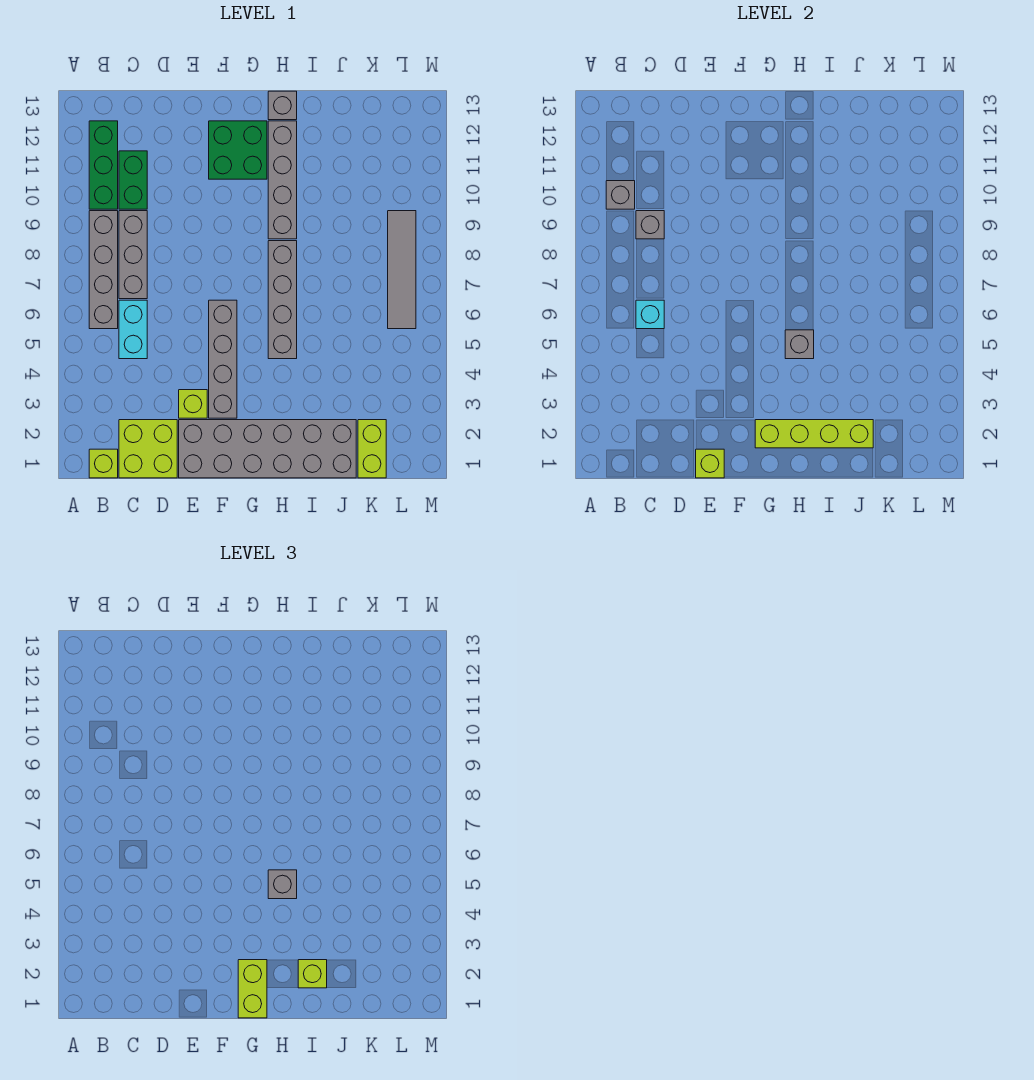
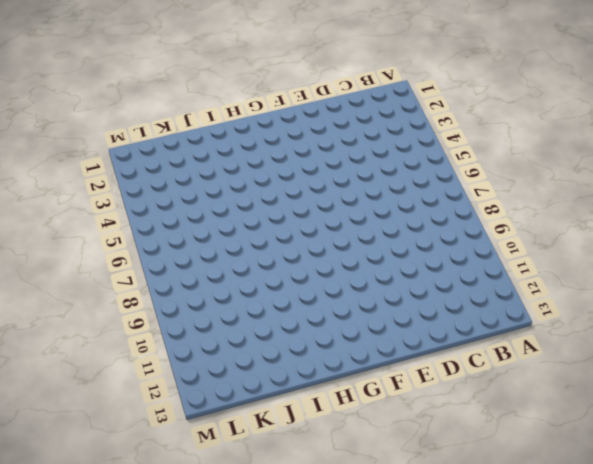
none -> lime brick B1 level 1
none -> grey brick B6:B9 level 1
none -> green brick B10:B12 level 1

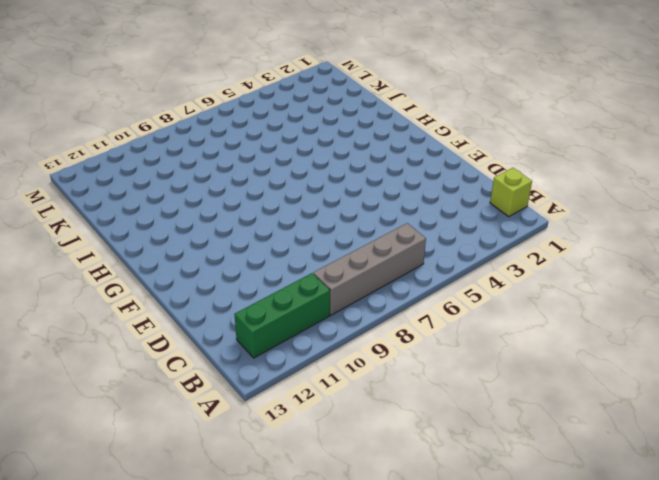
none -> lime brick C1:D2 level 1
none -> cyan brick C5:C6 level 1
none -> grey brick C7:C9 level 1

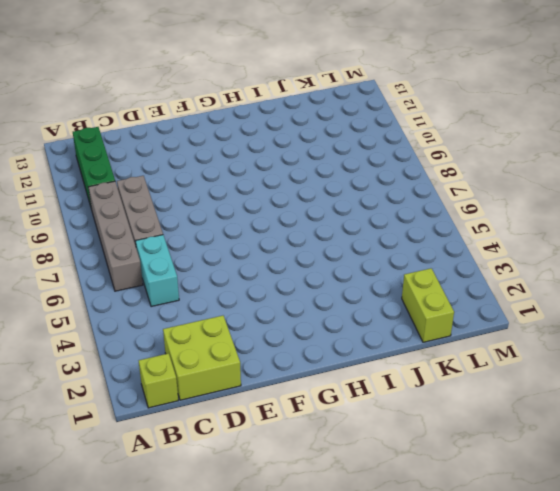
none -> green brick C10:C11 level 1
none -> grey brick E1:J2 level 1
none -> lime brick E3 level 1

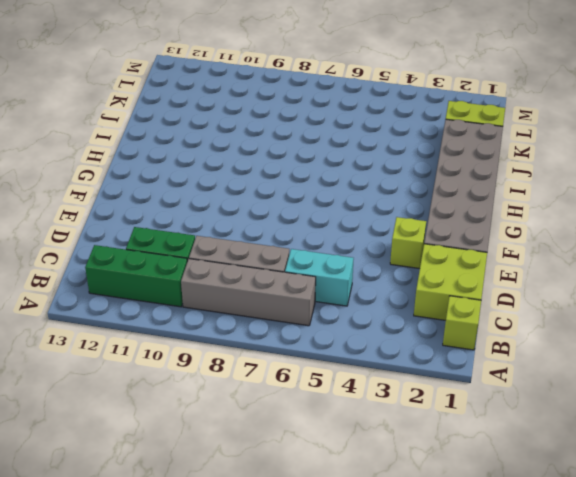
none -> grey brick F3:F6 level 1
none -> green brick F11:G12 level 1
none -> grey brick H5:H8 level 1

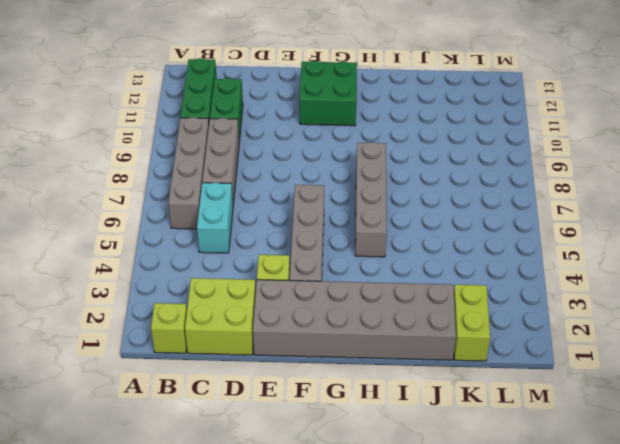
none -> grey brick H9:H12 level 1
none -> grey brick H13 level 1
none -> grey tile L6:L9 level 1

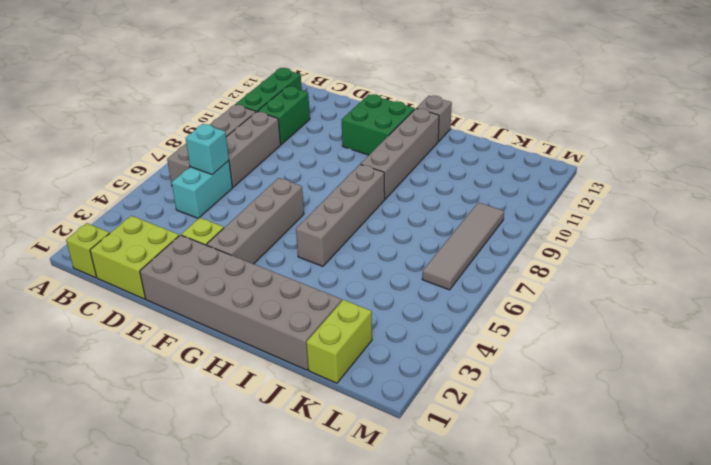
none -> grey brick B10 level 2
none -> grey brick C9 level 2
none -> lime brick E1 level 2

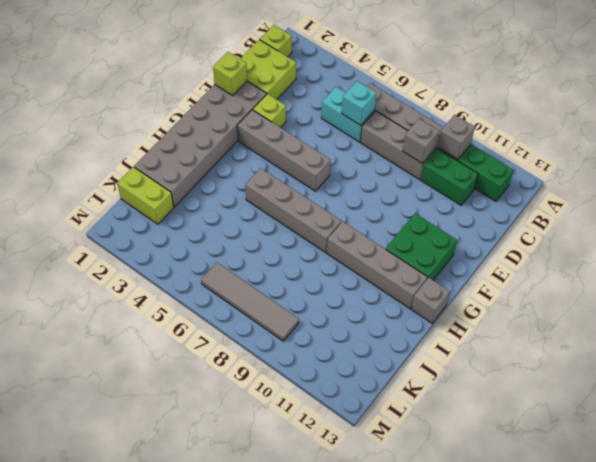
none -> lime brick G2:J2 level 2
none -> grey brick H5 level 2
none -> lime brick G1:G2 level 3

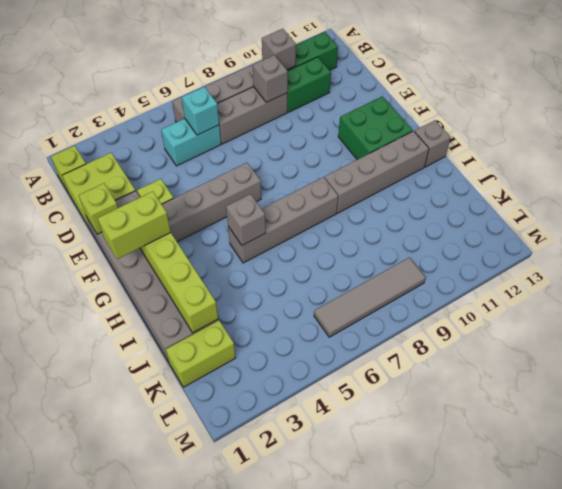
none -> grey brick H5 level 3
none -> lime brick I2 level 3

